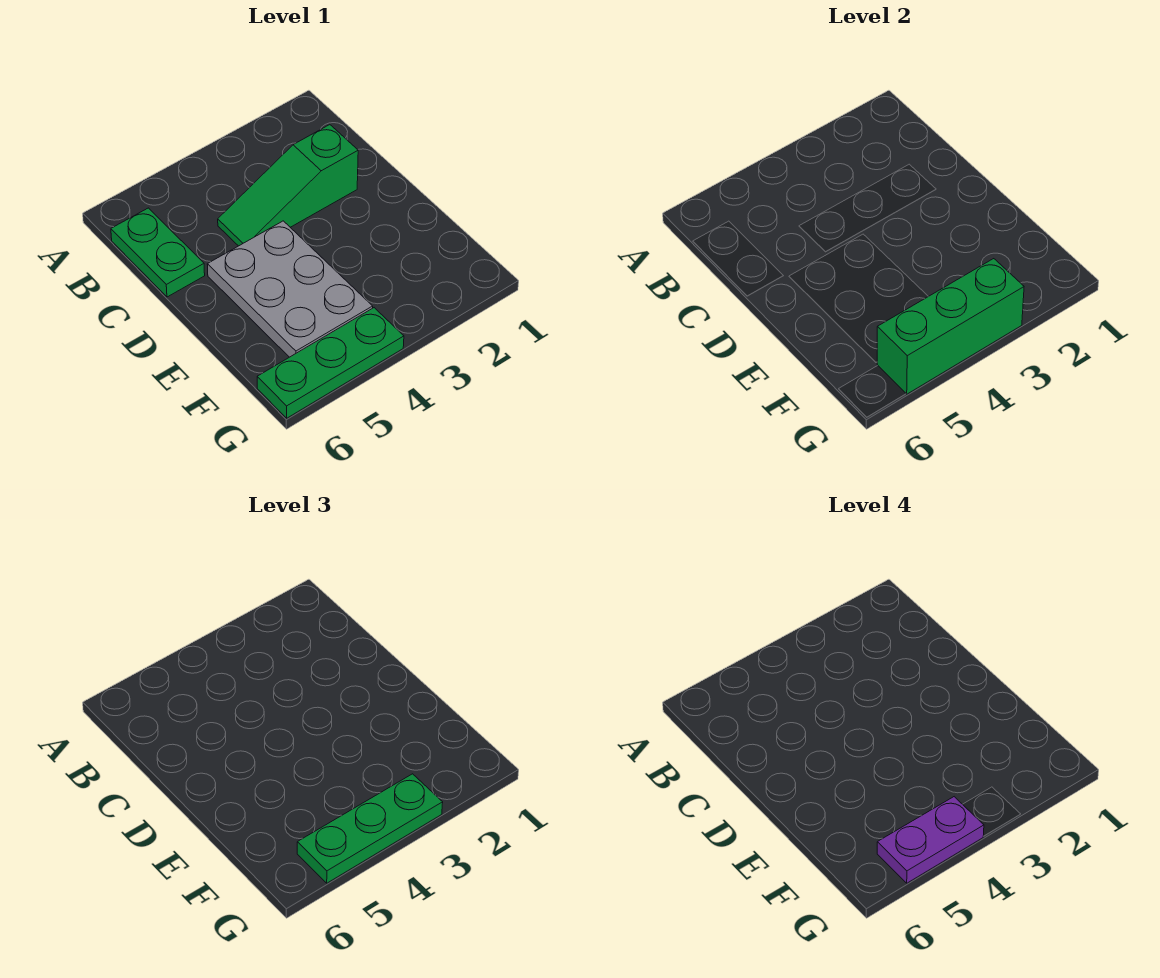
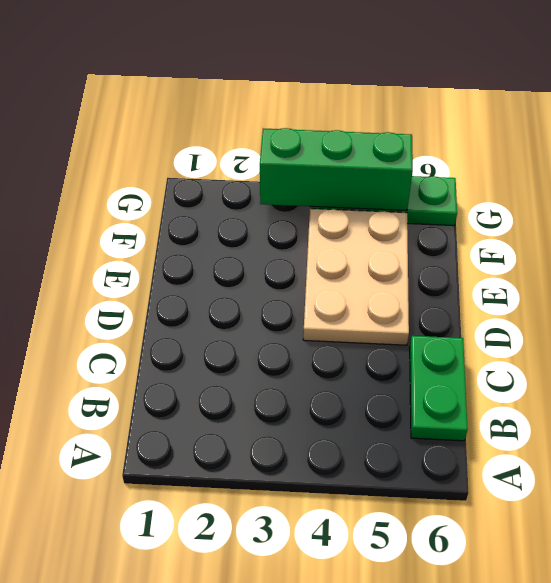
tan plate D4:F5 level 1 -> grey plate D4:F5 level 1
none -> green slope C2:C4 level 1 top 2
none -> green plate G3:G5 level 3

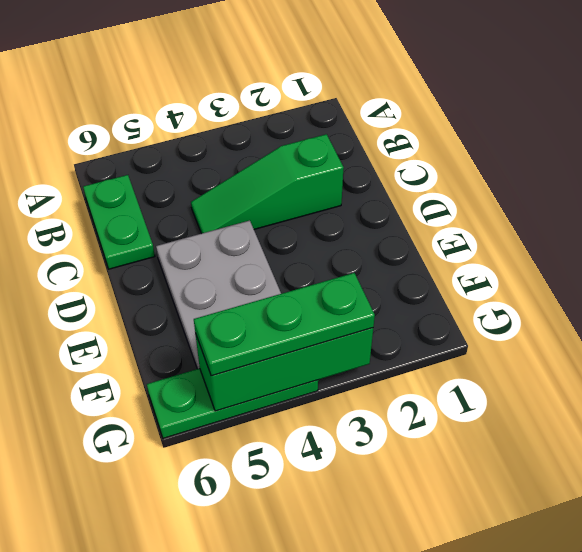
none -> purple plate G4:G5 level 4

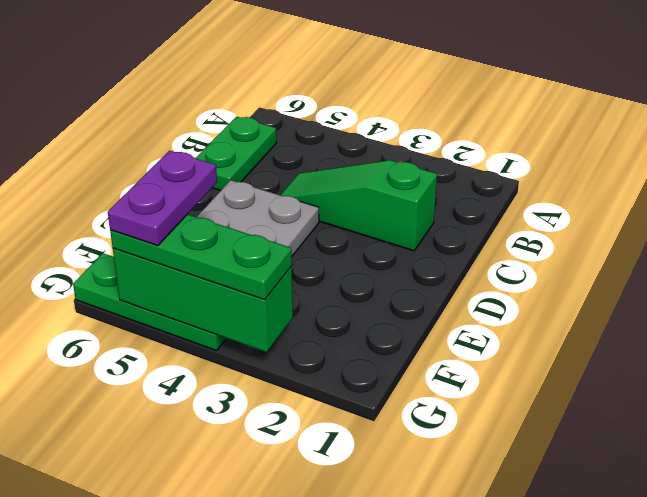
purple plate F5:G5 level 4 -> purple plate G4:G5 level 4

